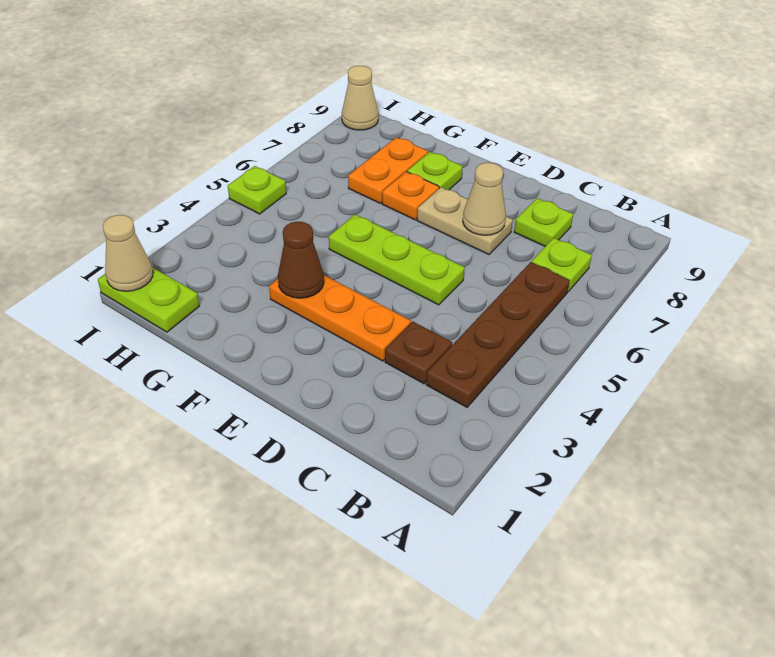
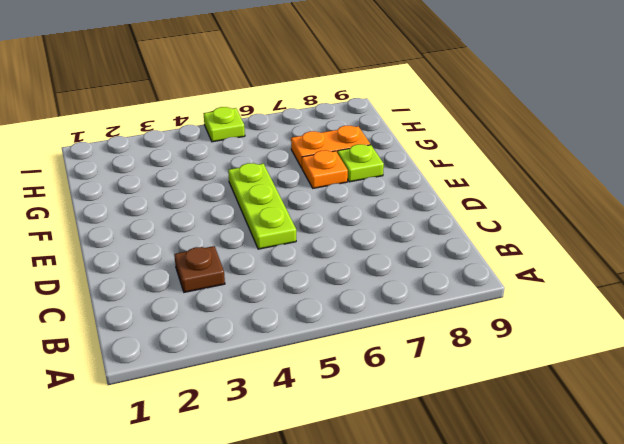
none -> brown plate B3:B6 level 1
none -> lime plate B7 level 1
none -> lime plate C8 level 1

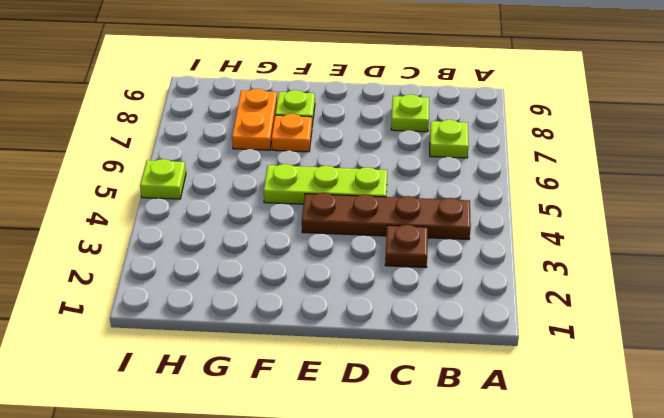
brown plate B4:E4 level 1 -> brown plate B3:B6 level 1
none -> orange plate D3:F3 level 1
none -> tan plate D7:E7 level 1
none -> lime plate H1:I1 level 1

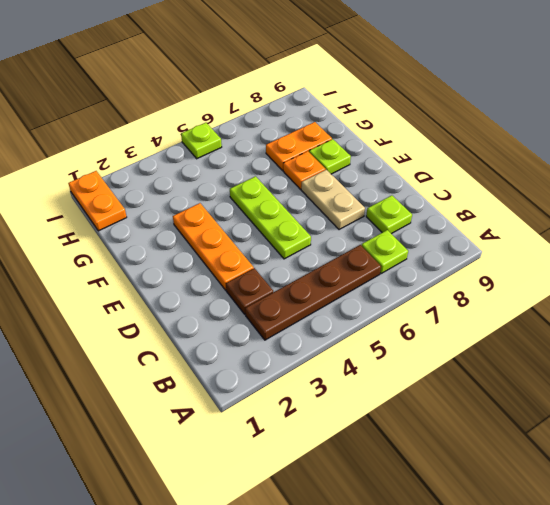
orange plate H1:I1 level 1 -> lime plate H1:I1 level 1
none -> tan cone I9 level 1
none -> tan cone D7 level 2
none -> brown cone F3 level 2

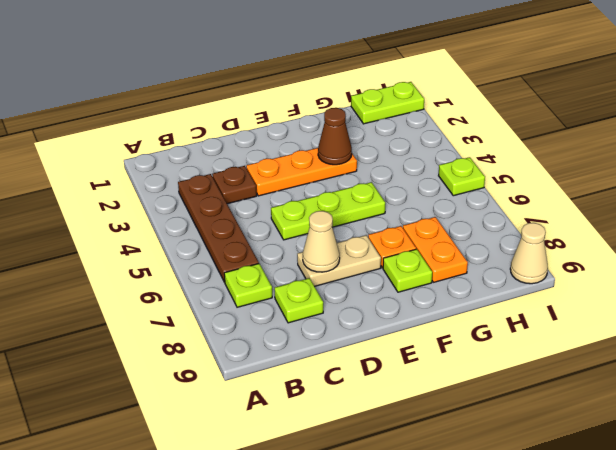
none -> tan cone I1 level 2

